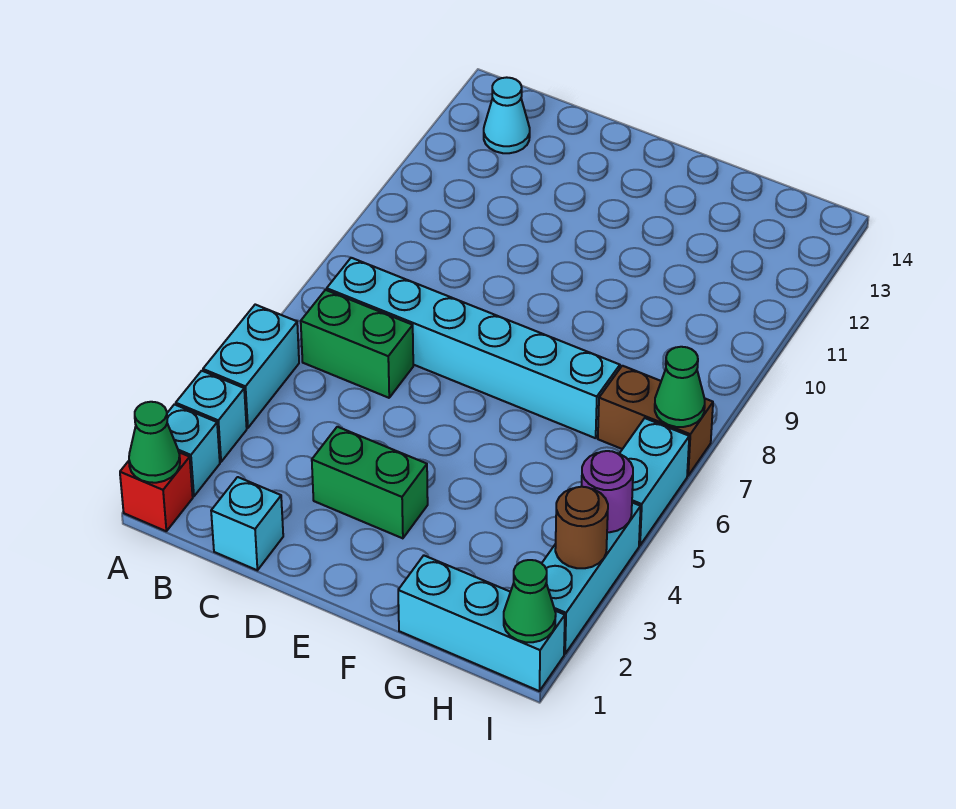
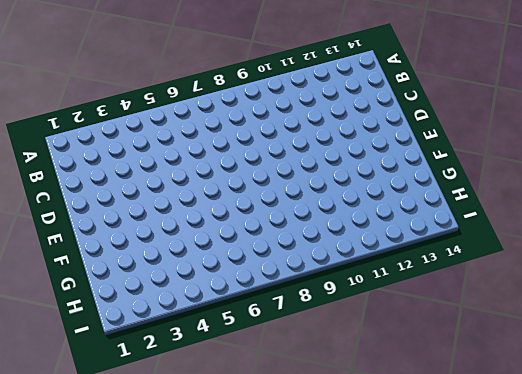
none -> red brick A1 level 1
none -> cyan brick A2 level 1
none -> cyan brick A3 level 1

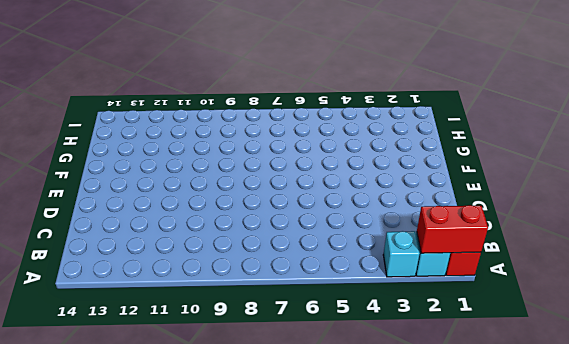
red brick A1:A2 level 2 -> green cone A1 level 2
none -> cyan brick A4:A5 level 1
none -> green brick B6:C6 level 1
none -> cyan brick B7:G7 level 1

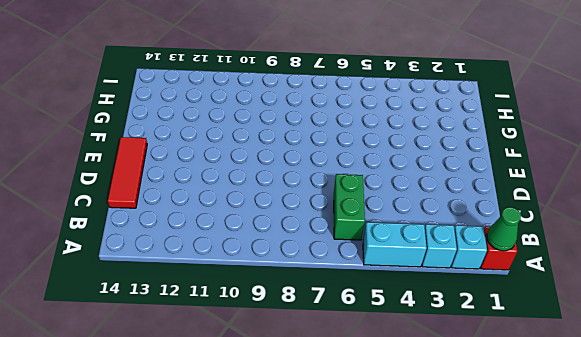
red tile C14:E14 level 1 -> none
none -> cyan brick B7:G7 level 1
none -> cyan cone B13 level 1
none -> cyan brick C1 level 1

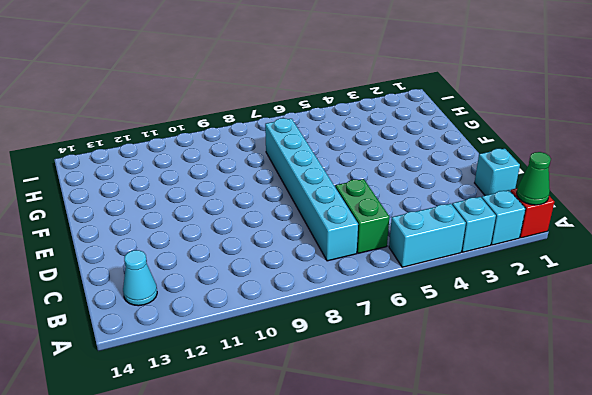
none -> green brick D3:E3 level 1
none -> cyan brick G1:I1 level 1
none -> brown brick H7:I7 level 1

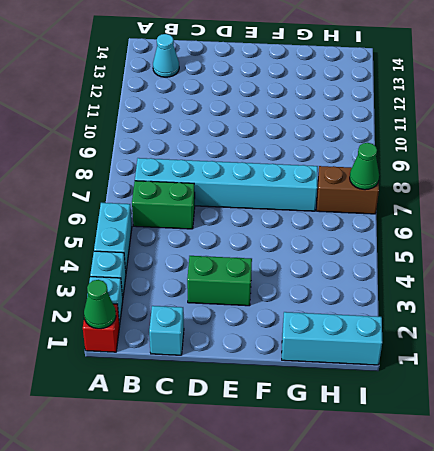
none -> cyan brick I2:I4 level 1
none -> cyan brick I5:I6 level 1
none -> green cone I1 level 2

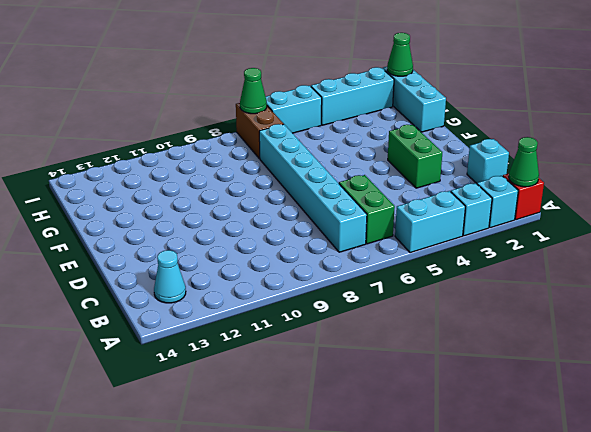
none -> brown round brick I3 level 2
none -> purple round brick I4 level 2

